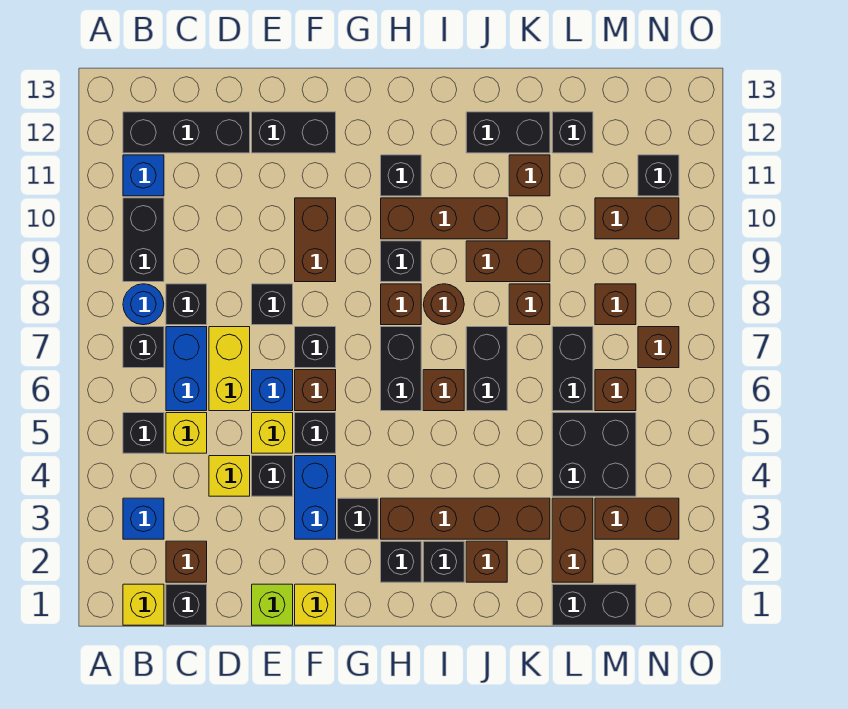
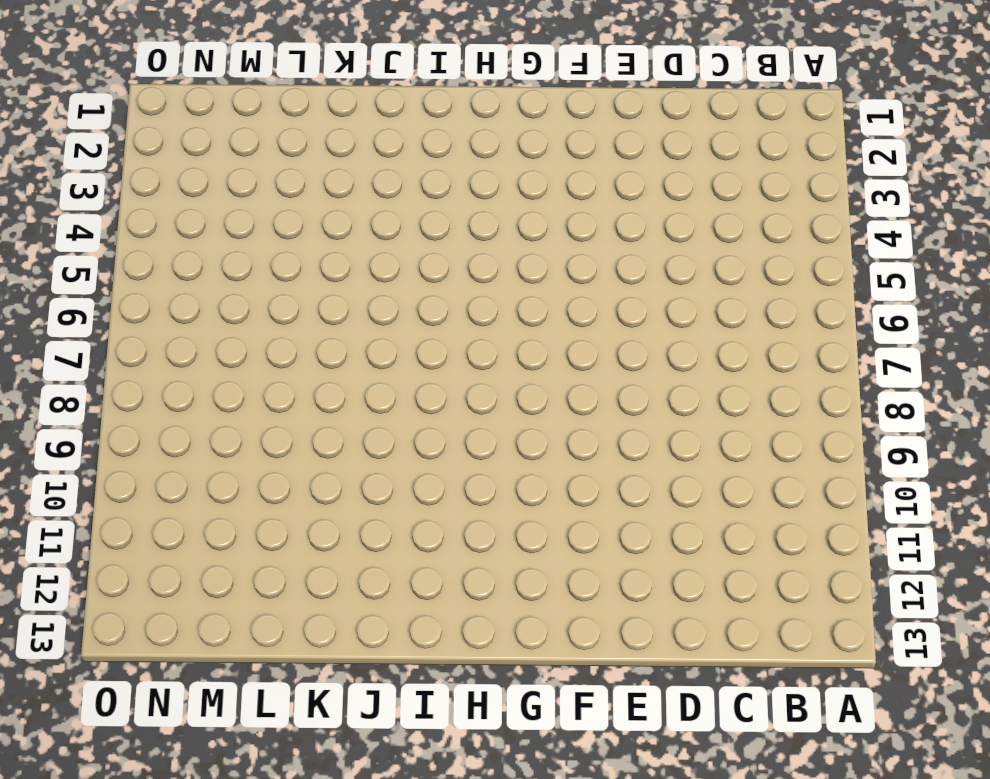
none -> yellow brick B1 level 1
none -> blue brick B3 level 1
none -> black brick B5 level 1
none -> black brick B7 level 1

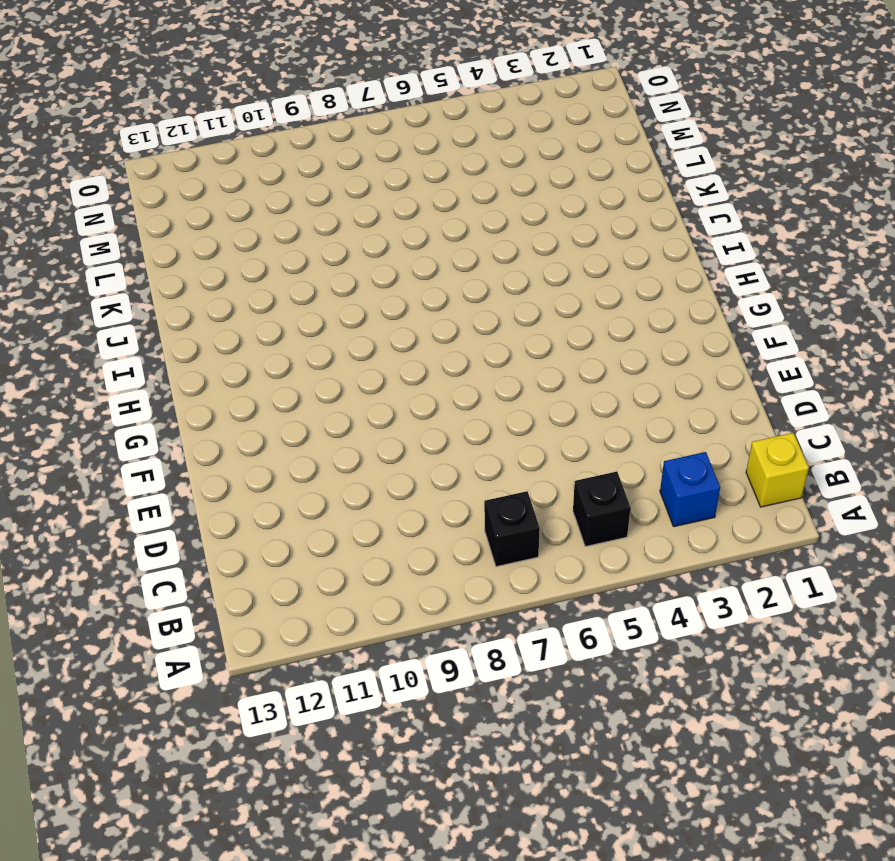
none -> blue round brick B8 level 1
none -> black brick B9:B10 level 1
none -> blue brick B11 level 1
none -> black brick B12:D12 level 1

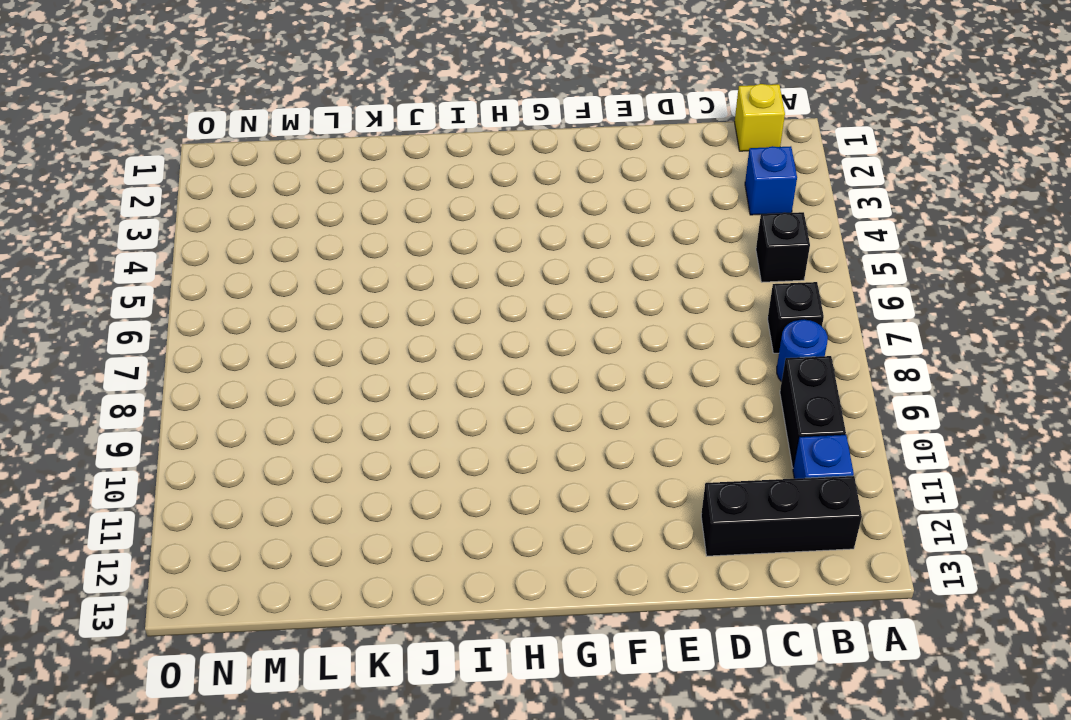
none -> black brick C1 level 1
none -> brown brick C2 level 1
none -> yellow brick C5 level 1
none -> blue brick C6:C7 level 1

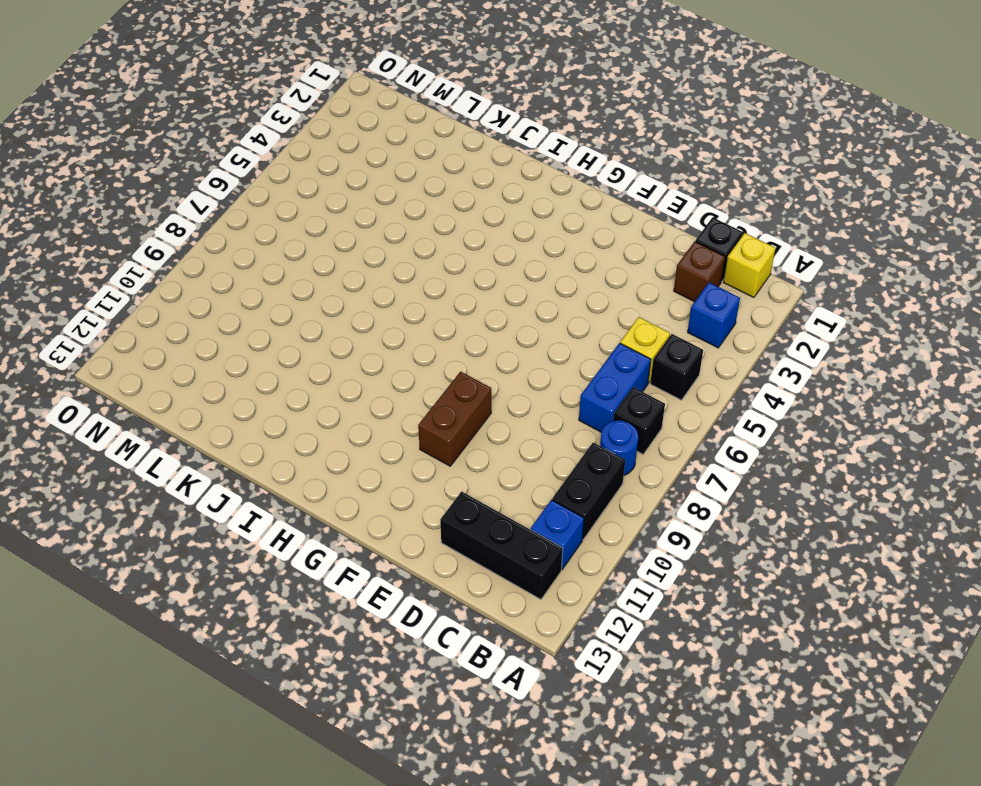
none -> black brick C8 level 1
none -> yellow brick D4 level 1
none -> yellow brick D6:D7 level 1
none -> lime brick E1 level 1

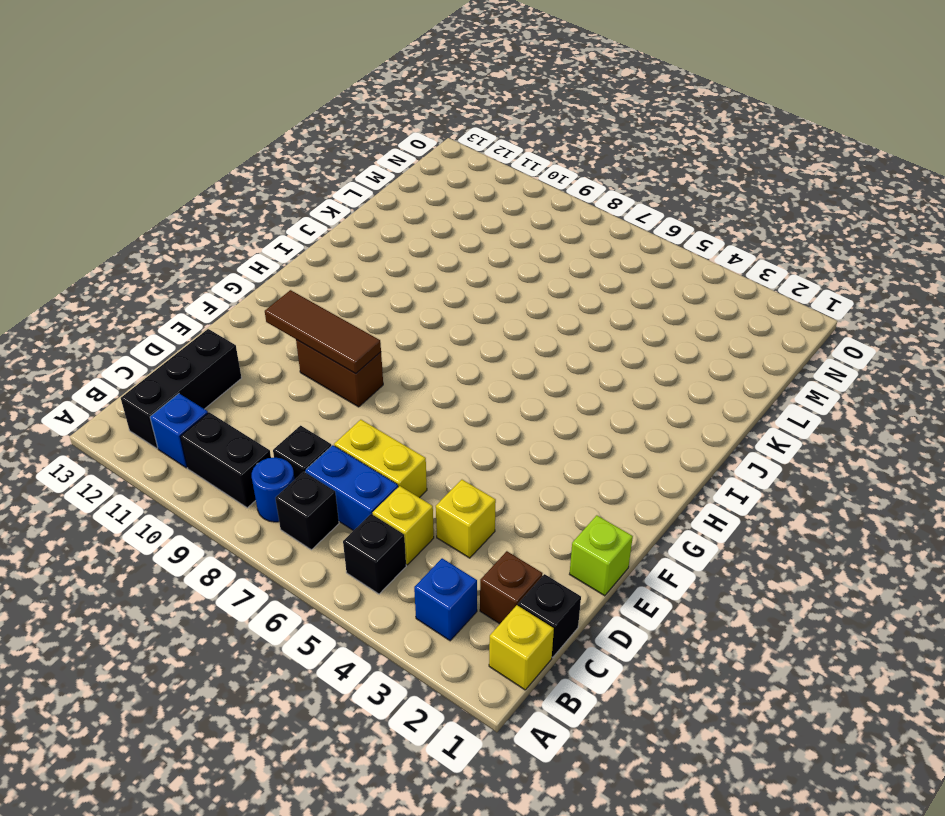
brown tile F9:F11 level 2 -> none
none -> black brick E4 level 1
none -> yellow brick E5 level 1
none -> blue brick E6 level 1
none -> black brick E8 level 1

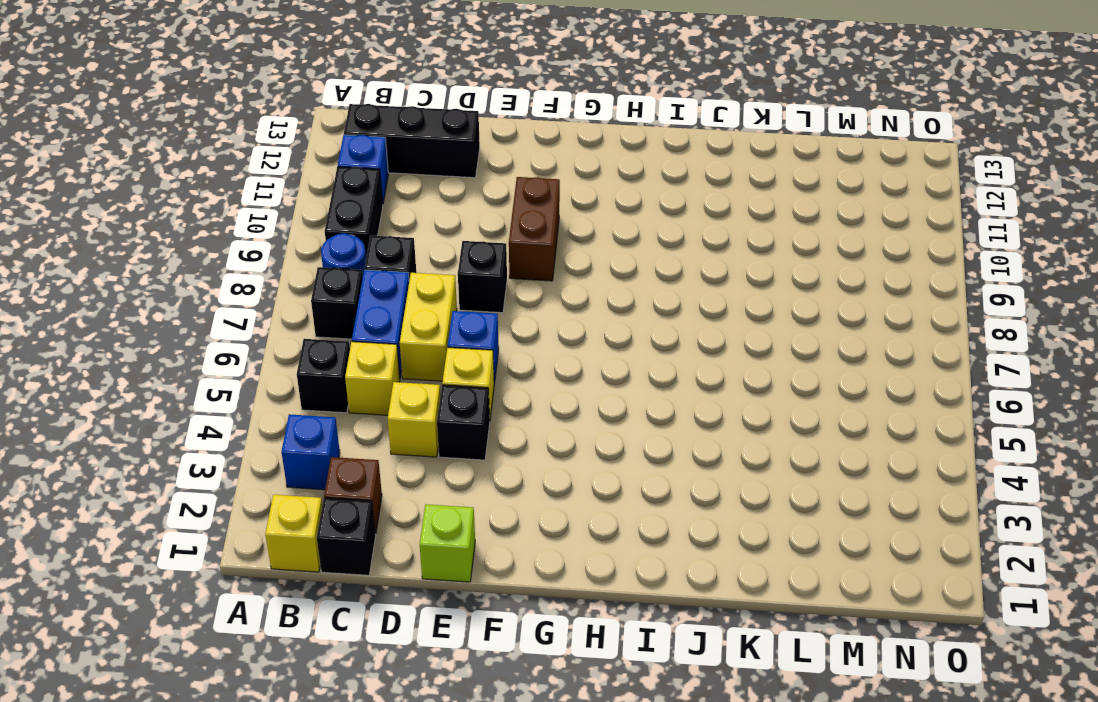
none -> black brick E12:F12 level 1
none -> yellow brick F1 level 1
none -> blue brick F3:F4 level 1
none -> black brick F5 level 1

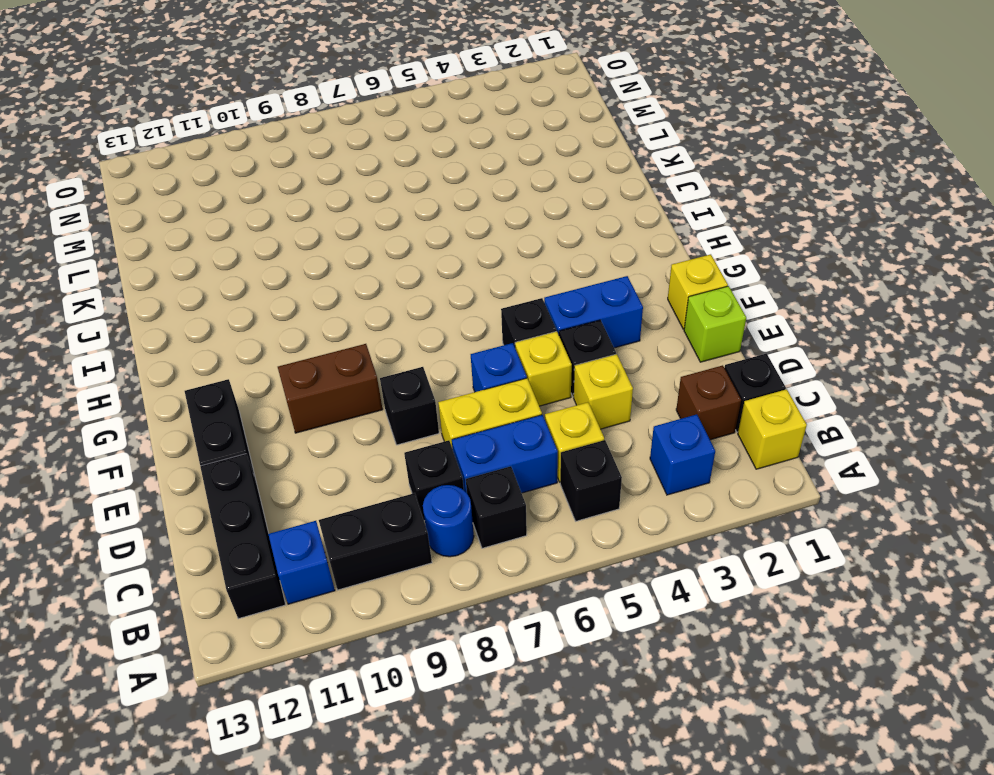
none -> brown brick F6 level 1
none -> black brick F7 level 1
none -> black brick G3 level 1
none -> black brick H2 level 1

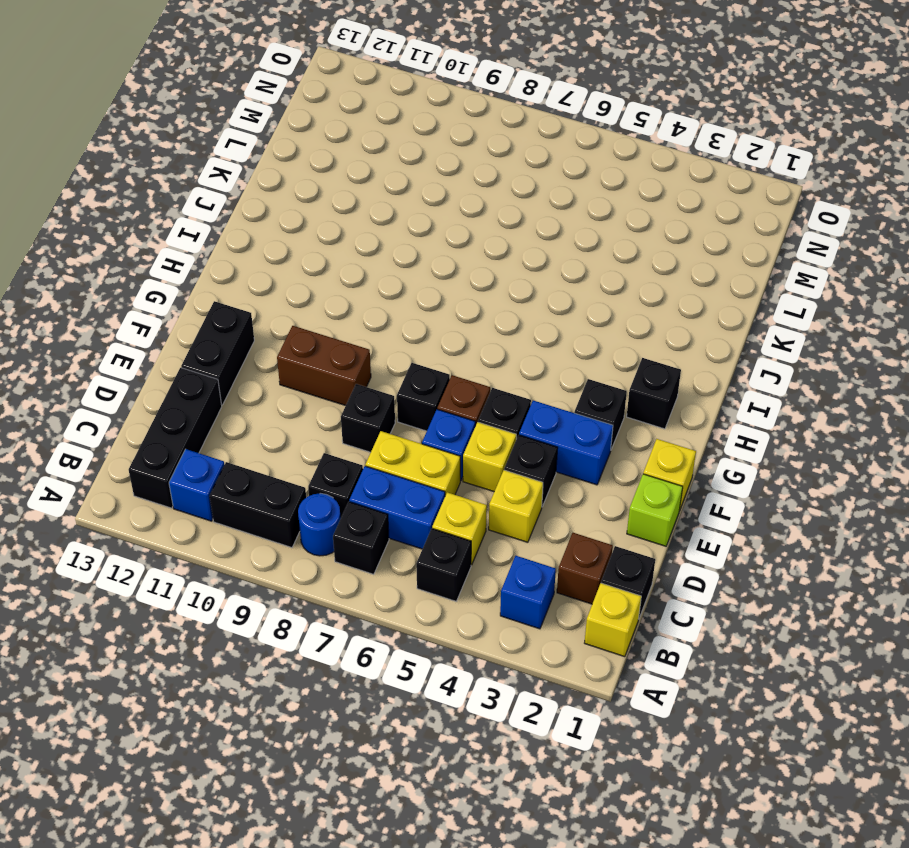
none -> brown brick H3:K3 level 1
none -> black brick H6:H7 level 1
none -> brown brick H8 level 1
none -> black brick H9 level 1

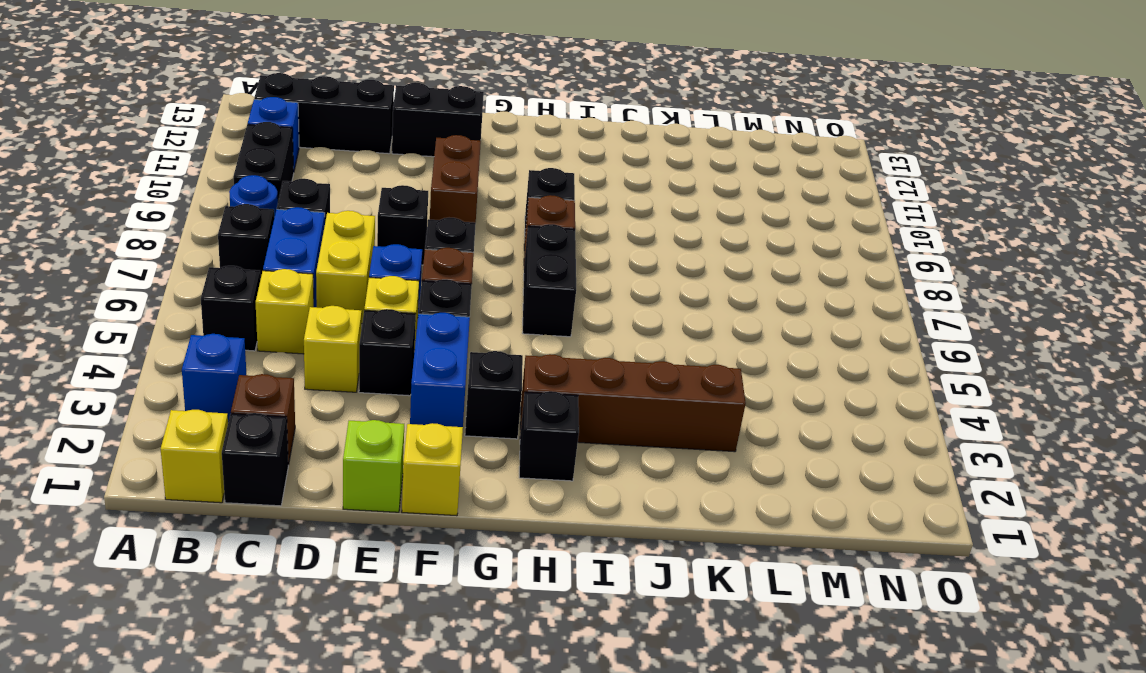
none -> brown brick H10:J10 level 1
none -> black brick H11 level 1
none -> black brick I2 level 1
none -> brown brick I6 level 1

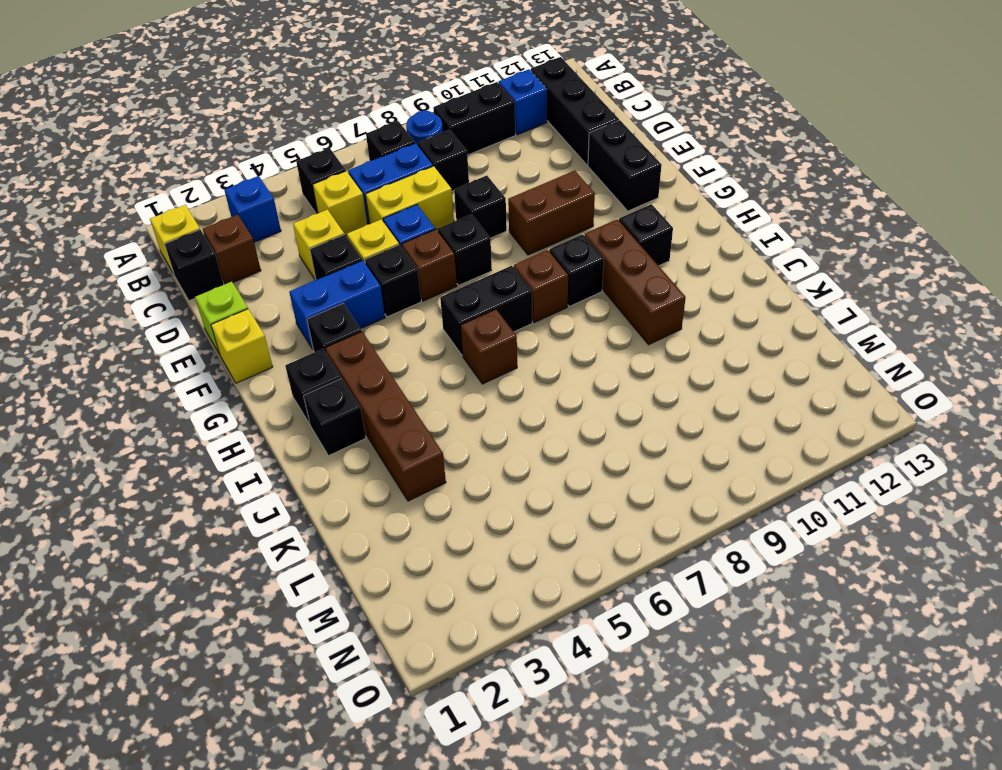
none -> brown round brick I8 level 1
none -> brown brick J2 level 1
none -> black brick J6:J7 level 1
none -> brown brick J9:K9 level 1

